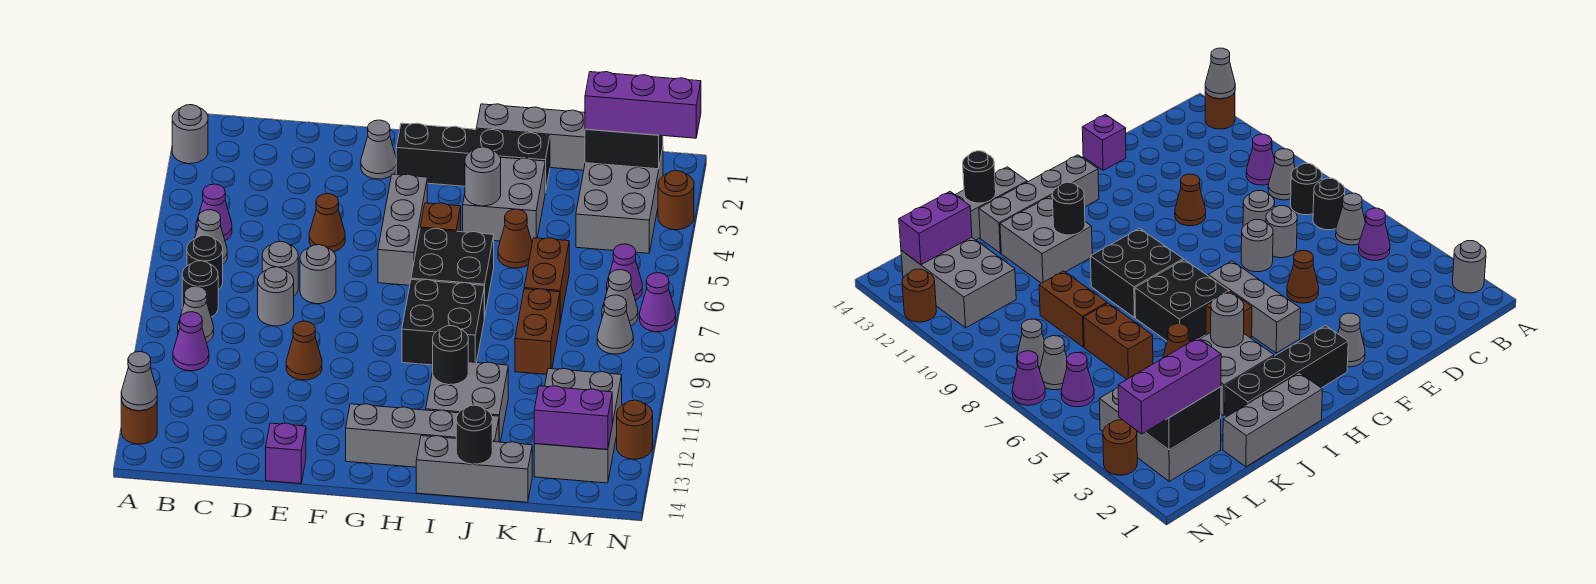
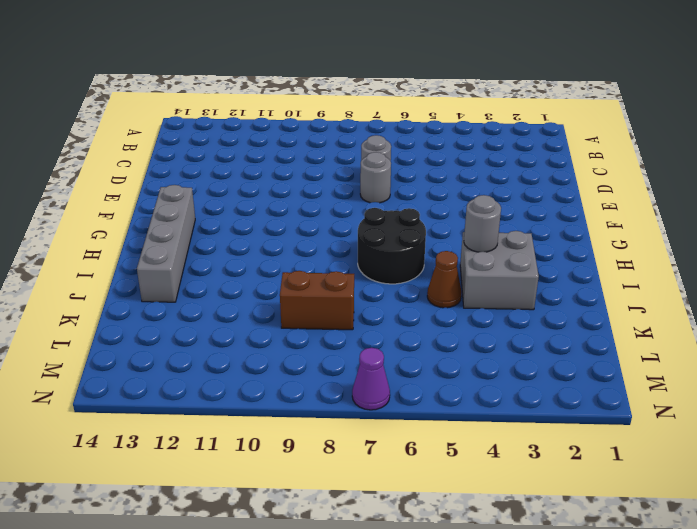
black round brick H6:I7 level 1 -> black brick H6:I7 level 1
none -> grey round brick A2 level 1
none -> brown round brick A13 level 1
none -> purple cone B5 level 1
none -> grey cone B6 level 1

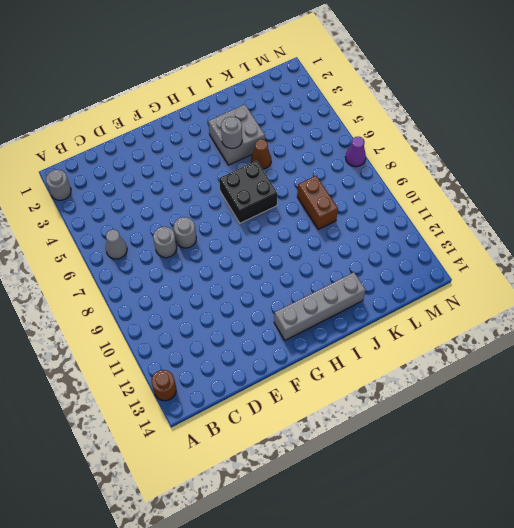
none -> purple cone B5 level 1
none -> black round brick B7 level 1
none -> black round brick B8 level 1
none -> grey cone B9 level 1

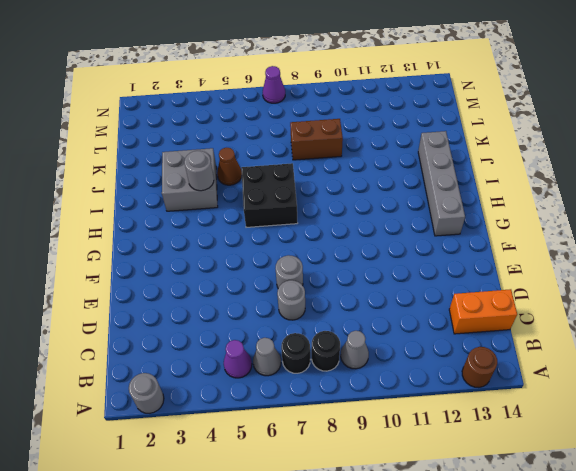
orange brick C13:C14 level 1 -> none
none -> purple cone B10 level 1
none -> grey round brick D8 level 1
none -> brown cone E5 level 1
none -> brown cone E10 level 1

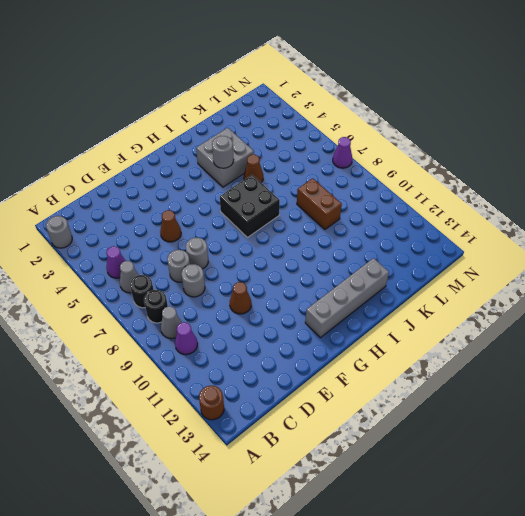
none -> purple brick E14 level 1
none -> grey cone F2 level 1
none -> black brick G2:J2 level 1
none -> grey brick G4:G6 level 1

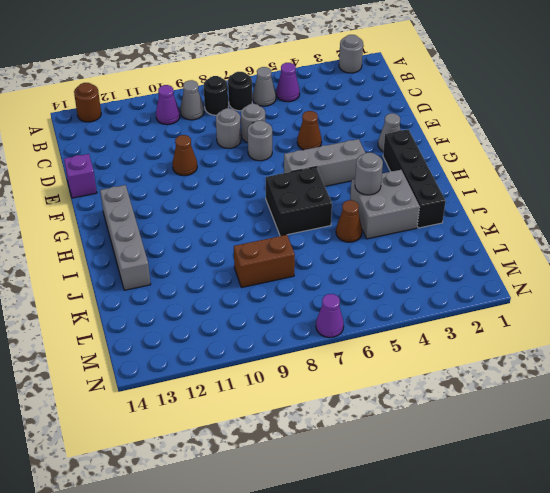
none -> brown brick H5 level 1
none -> black brick H8:I9 level 1
none -> grey brick I1:K1 level 1
none -> grey brick I11:J12 level 1

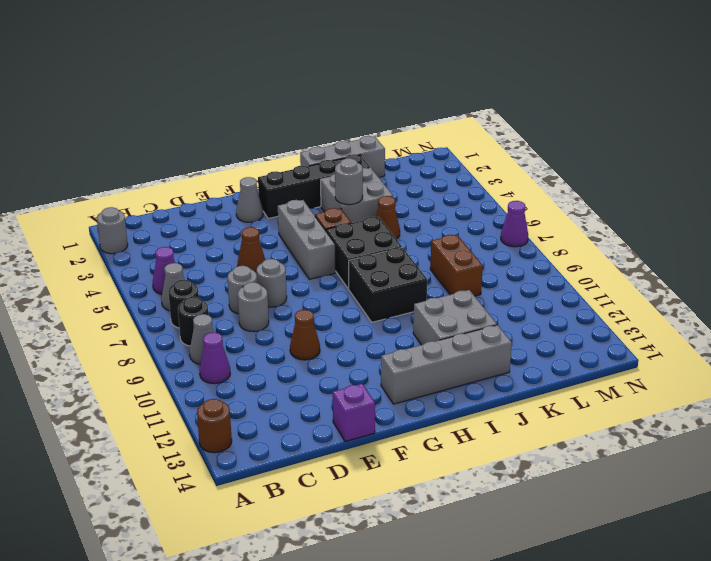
none -> grey brick I14:K14 level 1
none -> brown brick K6:K7 level 1
none -> grey brick L2:M4 level 1
none -> grey brick L11:M13 level 1

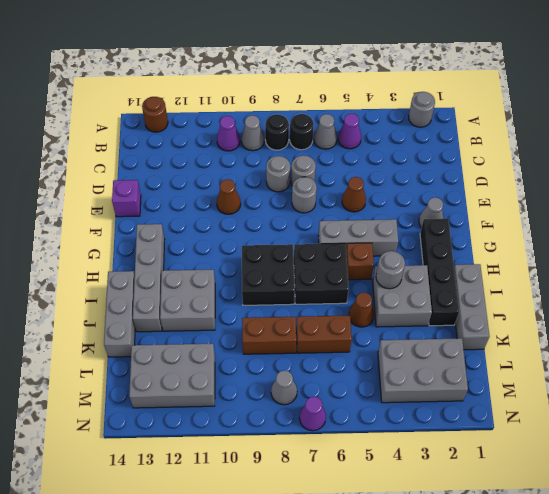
none -> purple cone M6 level 1
none -> grey cone M7 level 1
none -> brown round brick N3 level 1
none -> brown round brick N12 level 1

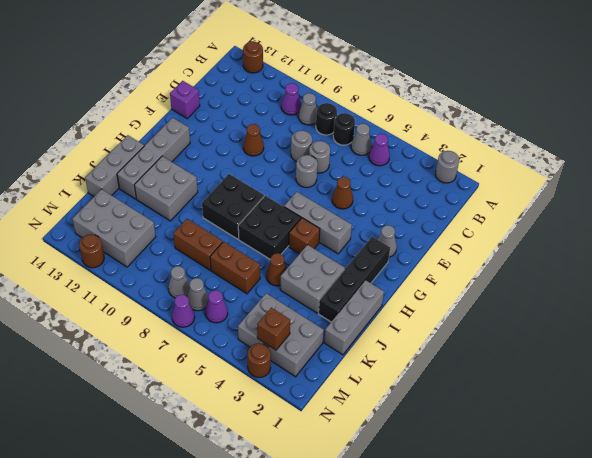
brown brick M3 level 2 -> none
none -> grey cone A13 level 2
none -> grey round brick I4 level 2
none -> black round brick I11 level 2
none -> black round brick J14 level 2

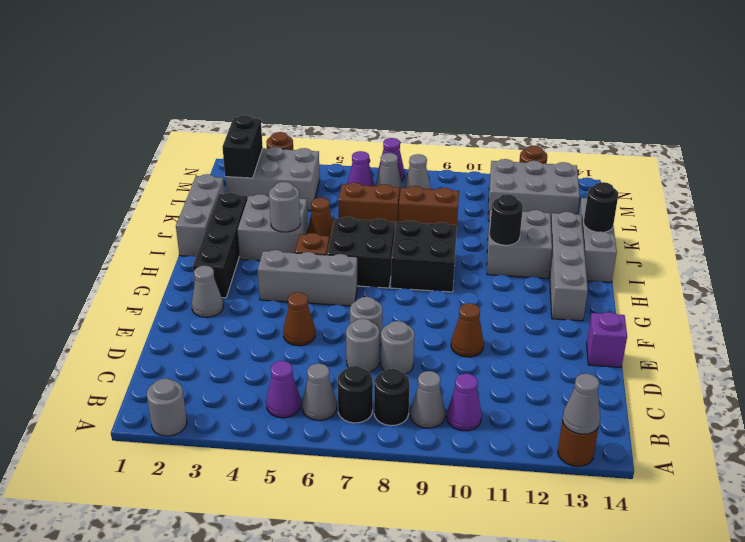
none -> purple brick L13:M13 level 2
none -> purple brick L2:N2 level 3

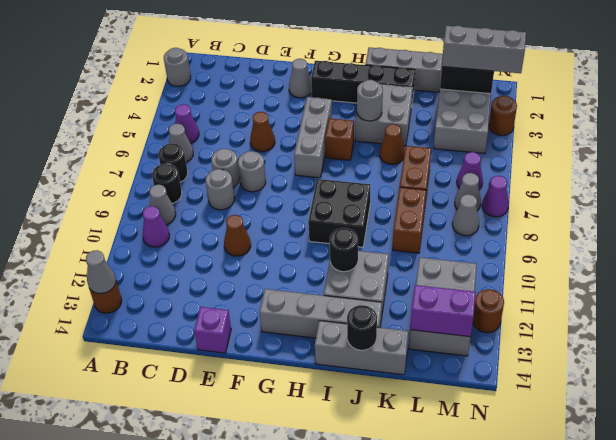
grey brick L2:N2 level 3 -> purple brick L2:N2 level 3
none -> black brick H6:I7 level 1

